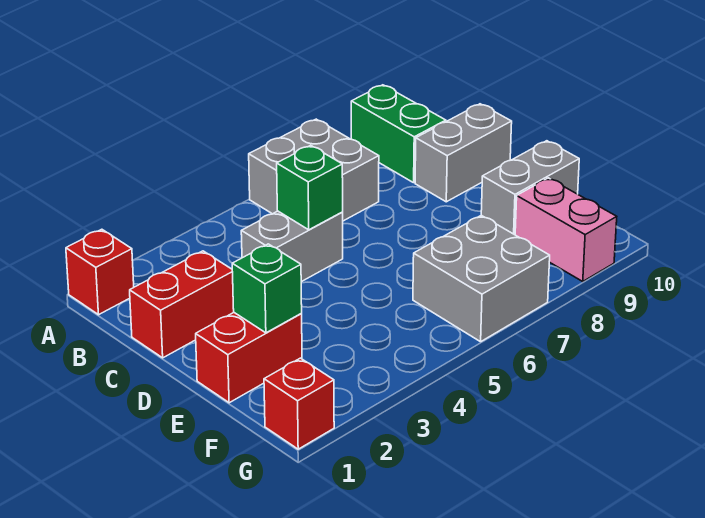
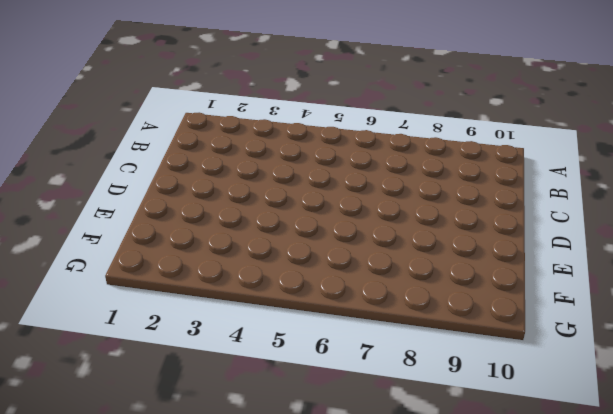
none -> red brick A1 level 1
none -> grey brick A6:B7 level 1
none -> green brick A9:B9 level 1

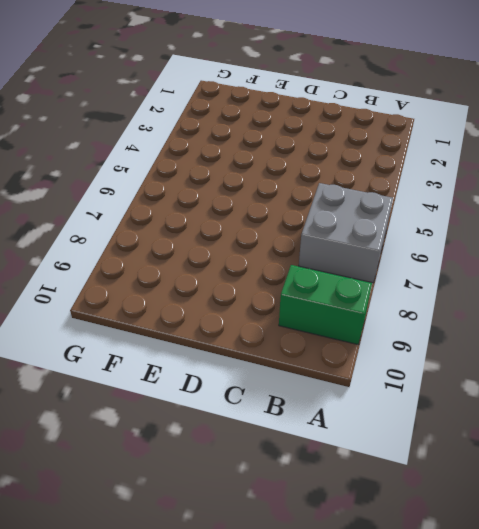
none -> red brick A1 level 1
none -> red brick C1:C2 level 1
none -> grey brick C4:C5 level 1

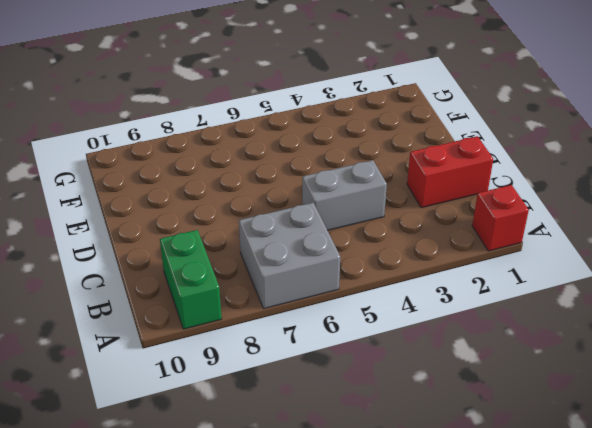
none -> grey brick C9:C10 level 1
none -> red brick E1:E2 level 1
none -> grey brick E9:E10 level 1

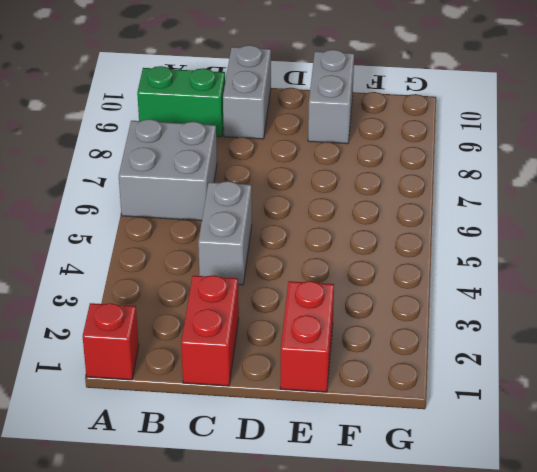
none -> grey brick F6:G7 level 1
none -> pink brick F9:G9 level 1
none -> red brick G1 level 1

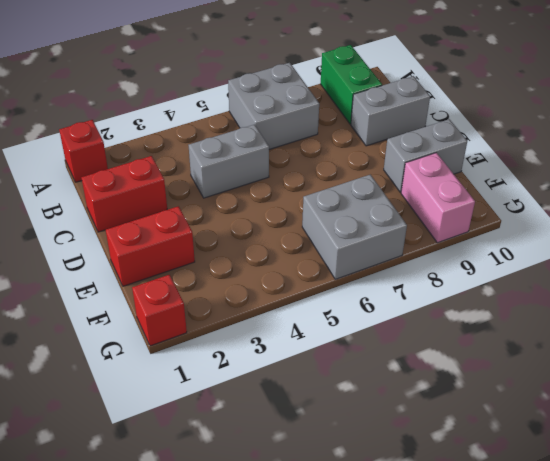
none -> green brick C5 level 2
none -> green brick E2 level 2

